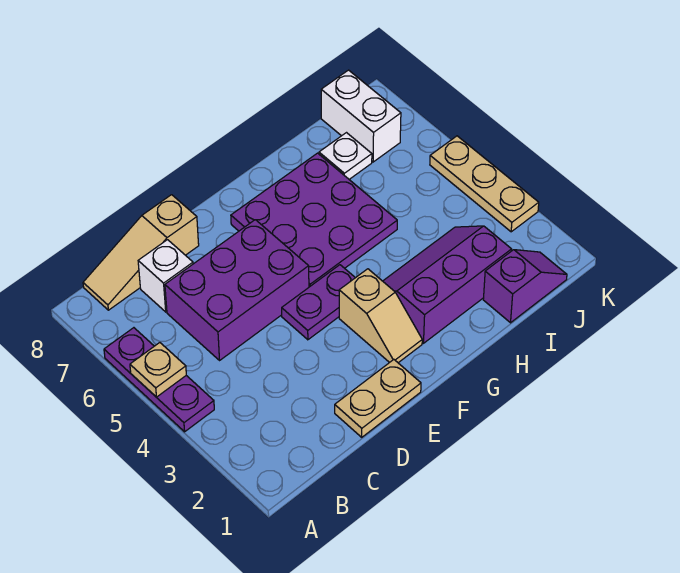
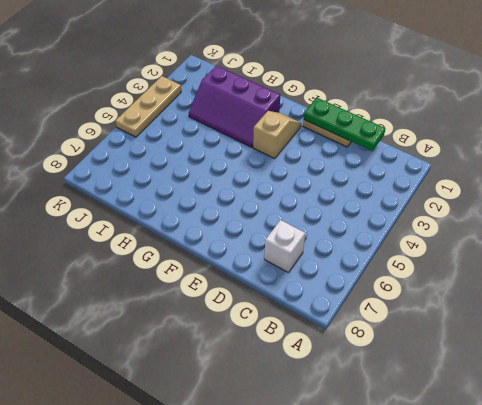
green plate C1:E1 level 2 -> none
none -> purple plate A4:A6 level 1
none -> tan slope B8:D8 level 1 top D
none -> purple brick C5:E6 level 1

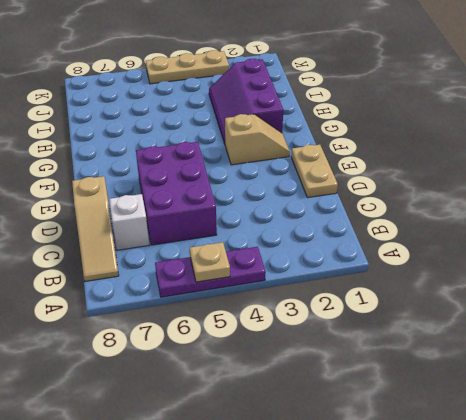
none -> purple plate E4:F4 level 1
none -> purple plate F5:H7 level 1
none -> purple slope I1:J1 level 1 top I

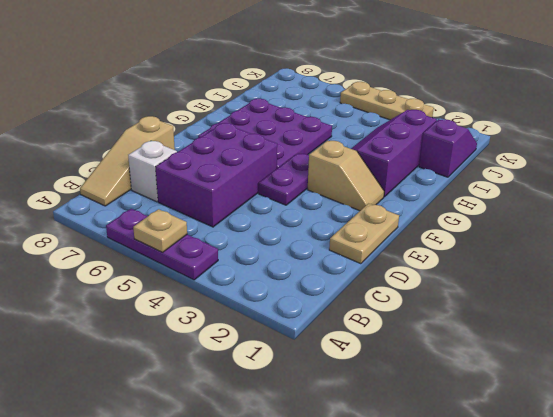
none -> white plate I7 level 1
none -> white brick J7:J8 level 1

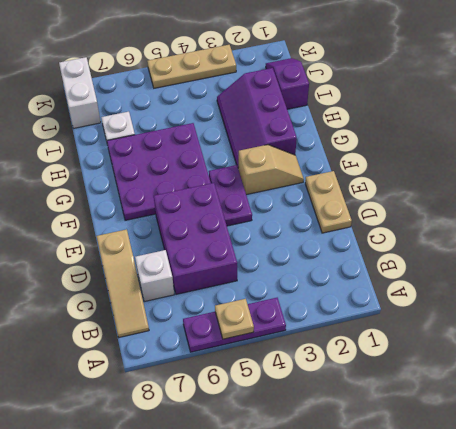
white brick J8:K8 level 1 -> white brick J7:J8 level 1

